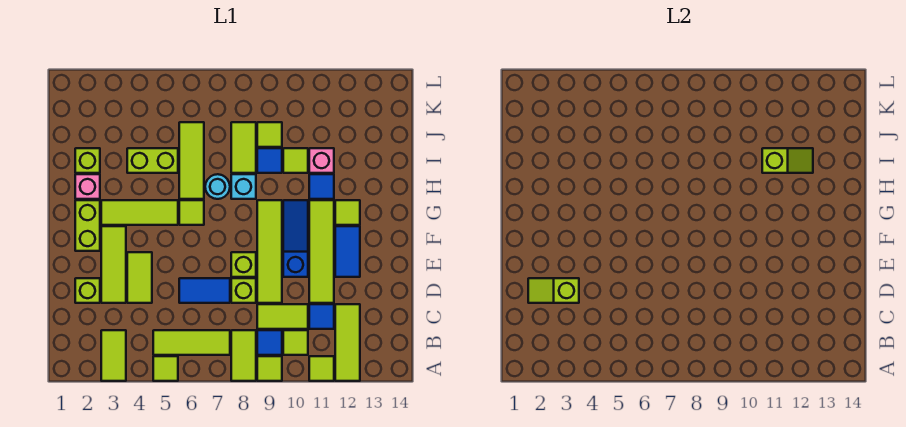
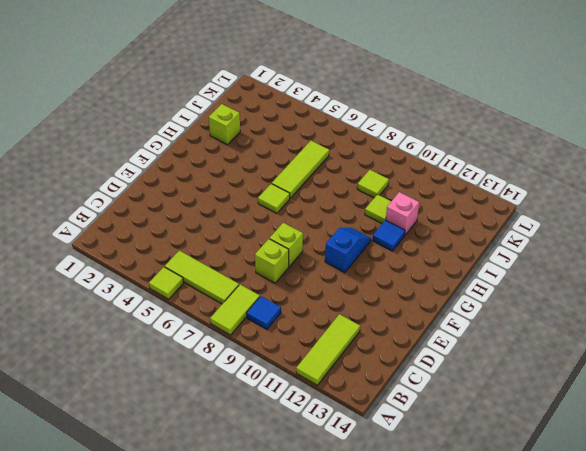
blue slope F10:G10 level 1 top F -> blue slope E10:G10 level 1 top E
none -> lime tile A3:B3 level 1
none -> lime tile A9 level 1
none -> lime tile A11 level 1
none -> lime tile B10 level 1

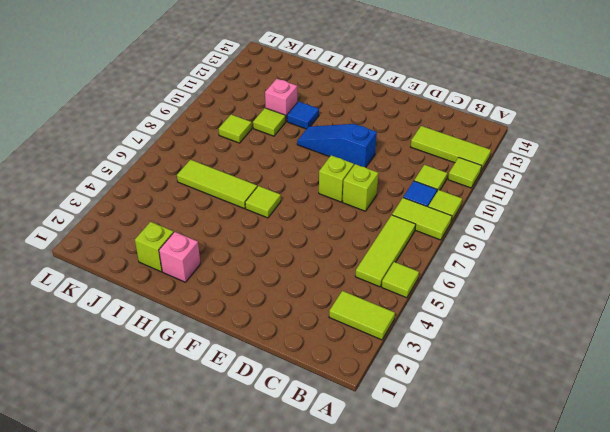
none -> lime tile C9:C10 level 1
none -> blue tile C11 level 1
none -> lime brick D2 level 1
none -> lime tile D3:F3 level 1

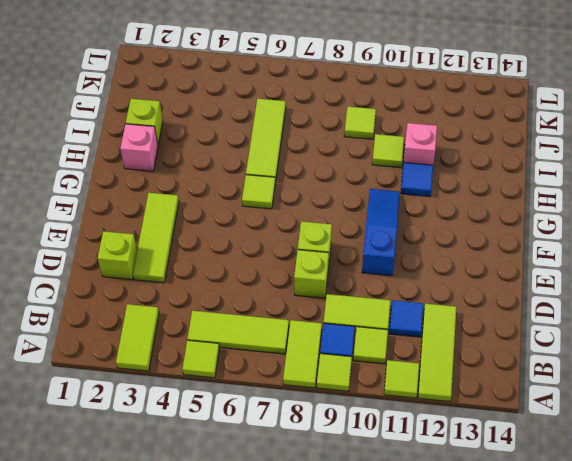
none -> lime tile D4:E4 level 1
none -> blue tile D6:D7 level 1
none -> lime tile D9:G9 level 1
none -> lime tile D11:G11 level 1

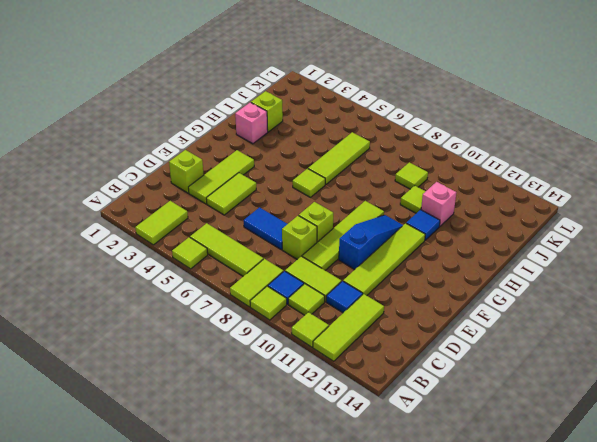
none -> blue tile E12:F12 level 1
none -> lime brick F2:G2 level 1
none -> lime tile G3:G5 level 1
none -> lime tile G12 level 1

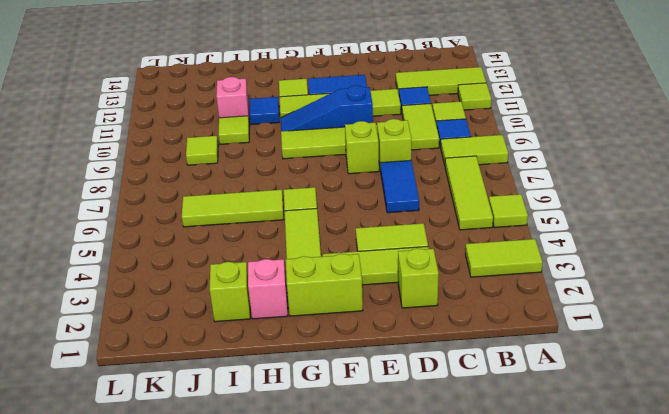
none -> lime tile A9 level 1
none -> cyan round brick H7 level 1
none -> cyan brick H8 level 1
none -> lime brick I4:I5 level 1

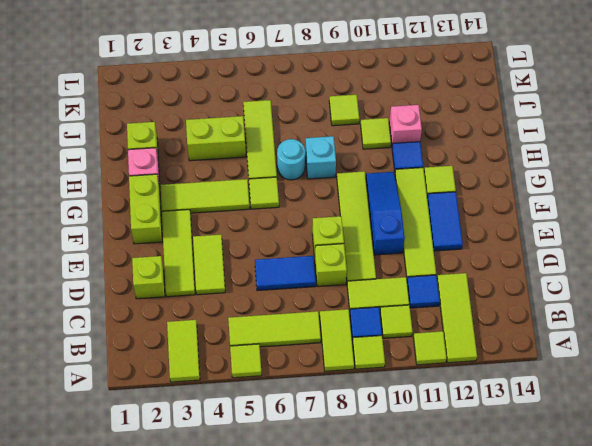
none -> lime tile I8:J8 level 1
none -> blue tile I9 level 1
none -> lime slope D2:D3 level 2 top 3
none -> lime slope I11:I12 level 2 top 11

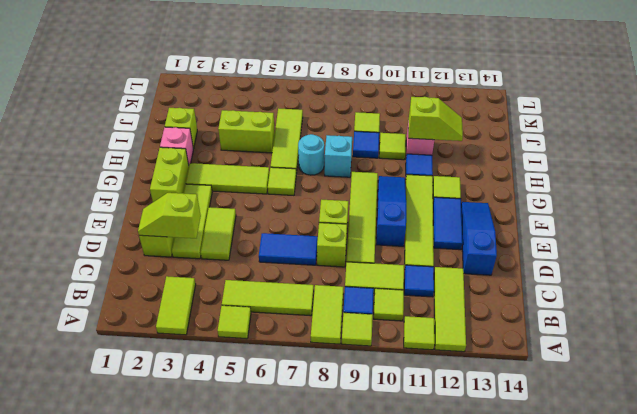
blue slope D13:F13 level 1 top D -> none
none -> lime tile I8:J8 level 1

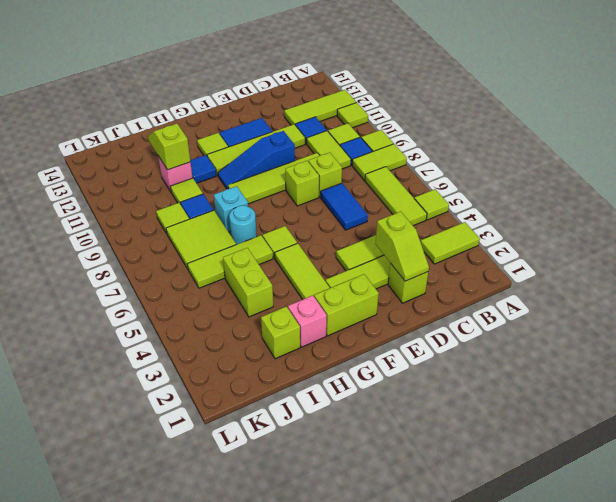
lime tile I7:J8 level 1 -> lime tile I8:J8 level 1

